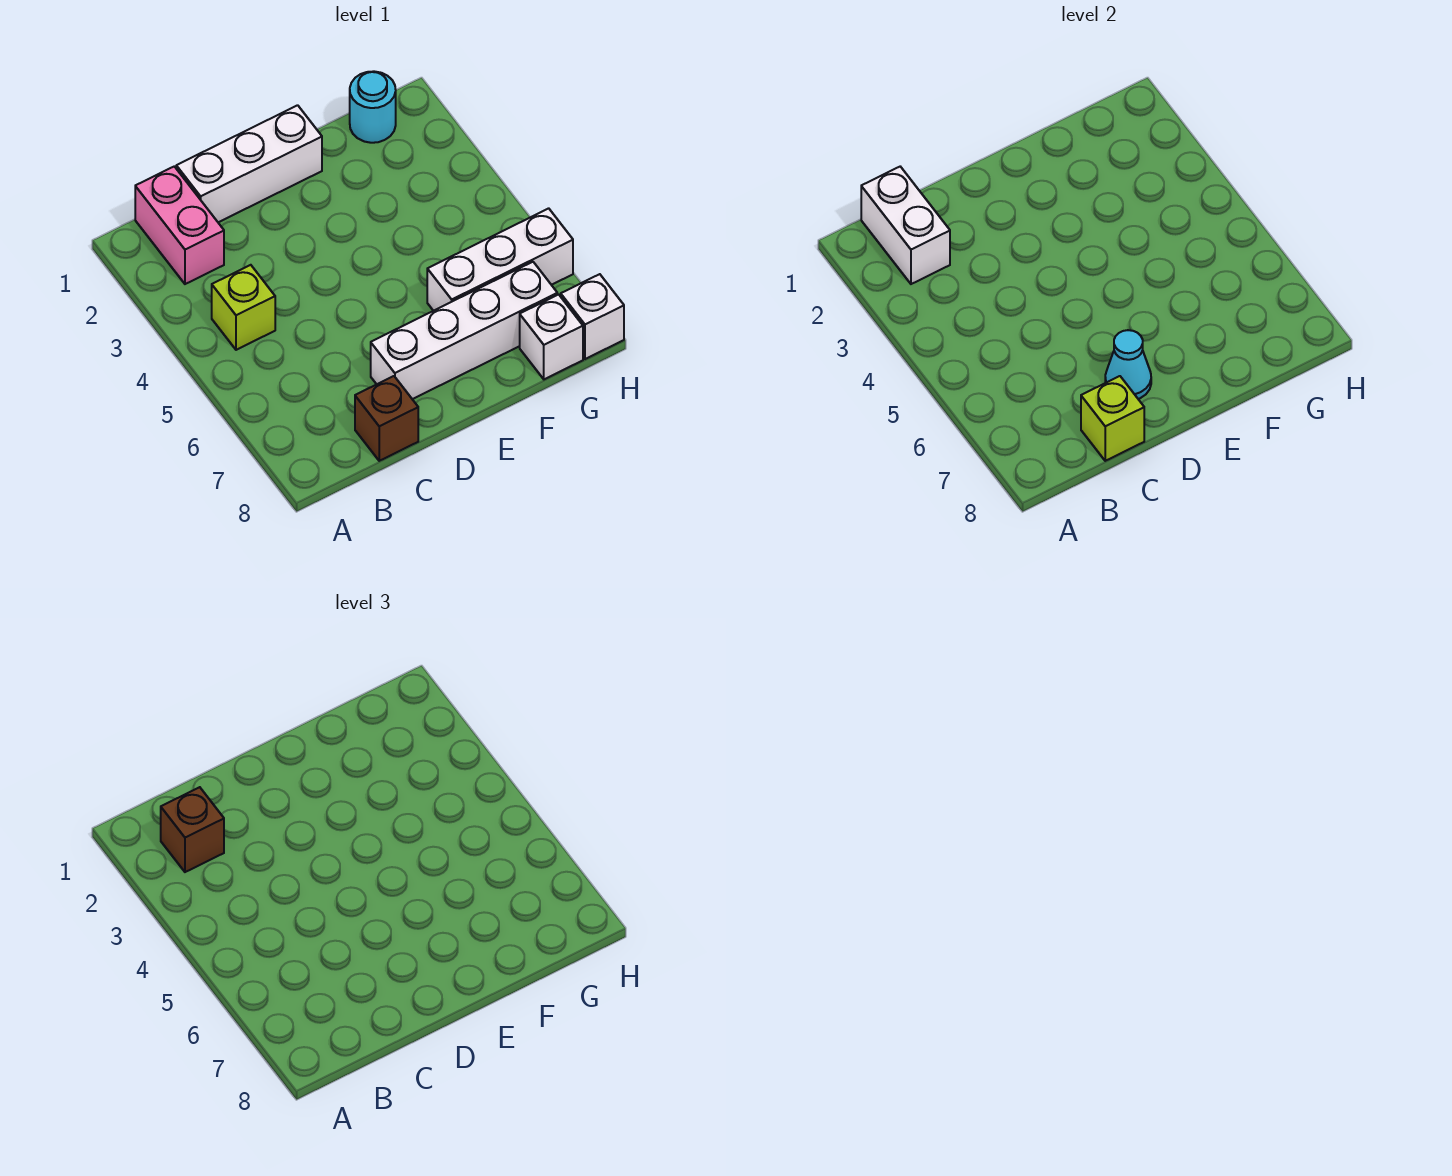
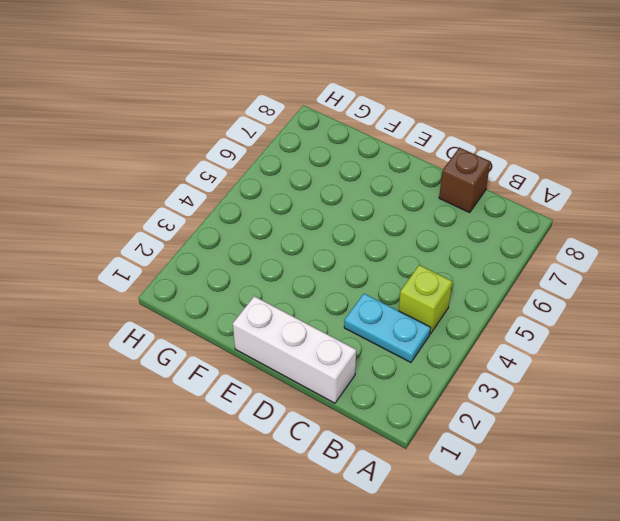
cyan plate B3:C3 level 1 -> none
none -> pink brick B1:B2 level 1
none -> white brick D7:G7 level 1
none -> white brick F6:H6 level 1

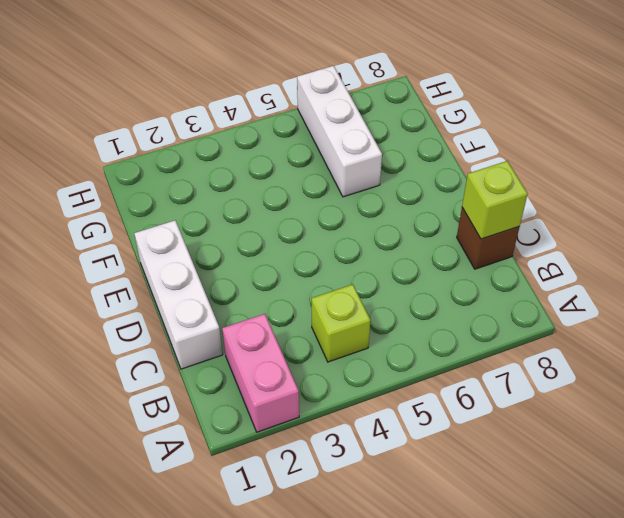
pink brick A2:B2 level 1 -> pink brick B1:B2 level 1
none -> white brick D7:G7 level 1
none -> cyan round brick G1 level 1
none -> white brick G8 level 1

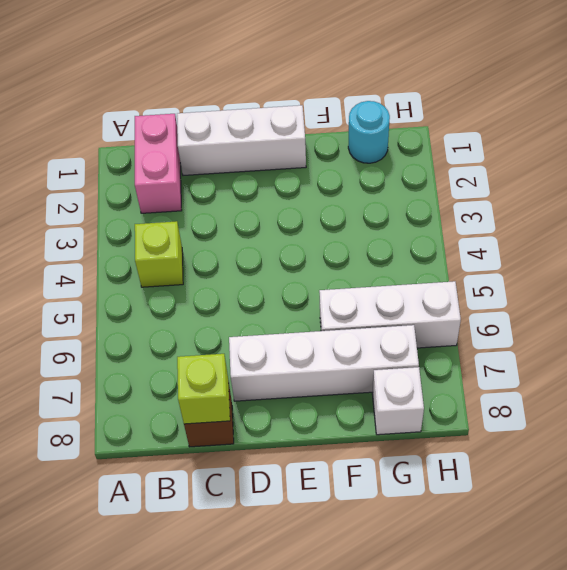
none -> white brick H8 level 1
none -> white brick B1:B2 level 2
none -> cyan cone D7 level 2

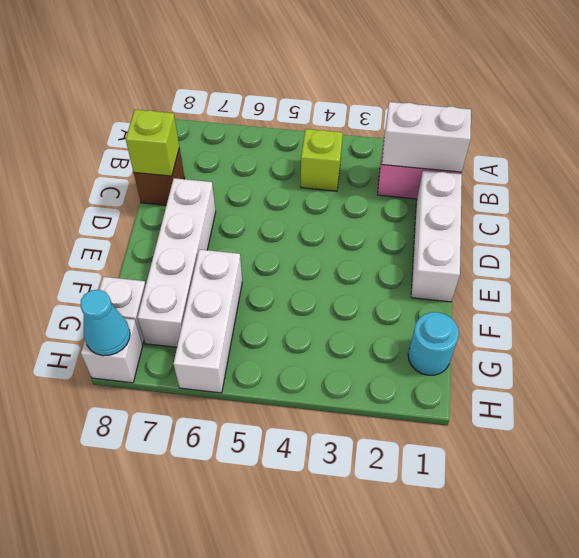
cyan cone H8 level 2 -> cyan cone D7 level 2
none -> brown brick B2 level 3

